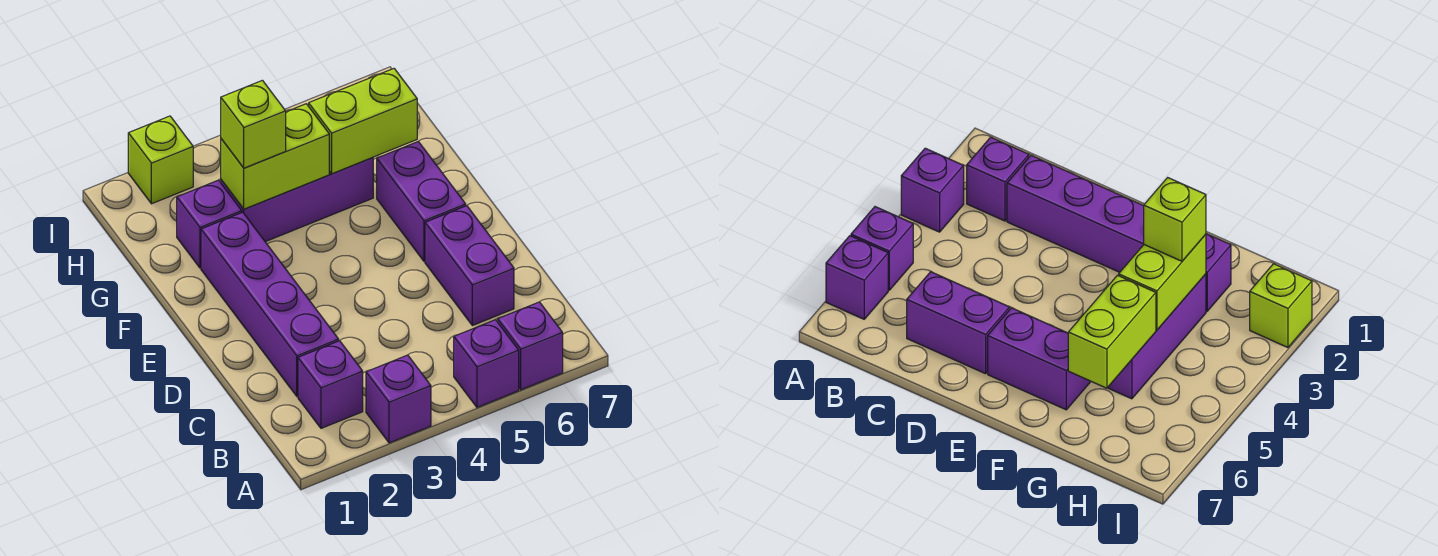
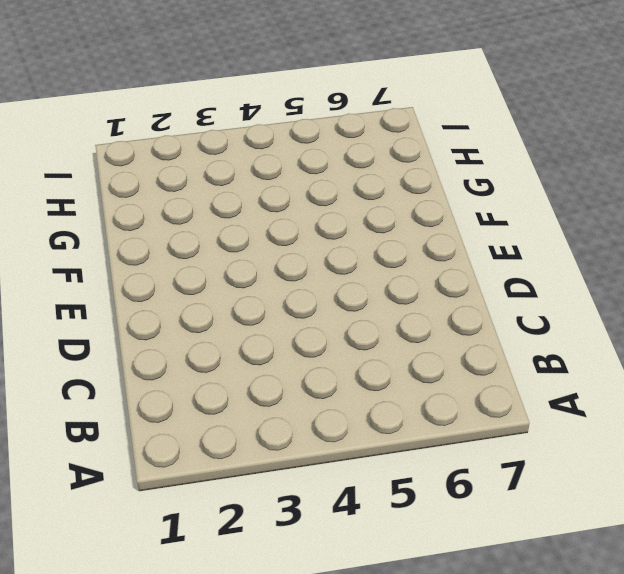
none -> purple brick A3 level 1
none -> purple brick A5 level 1
none -> purple brick A6 level 1

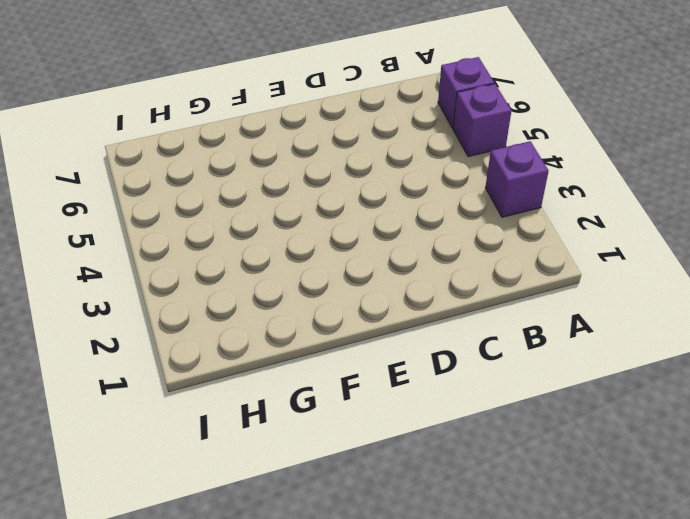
none -> purple brick B2 level 1
none -> purple brick C2:F2 level 1
none -> purple brick C6:D6 level 1

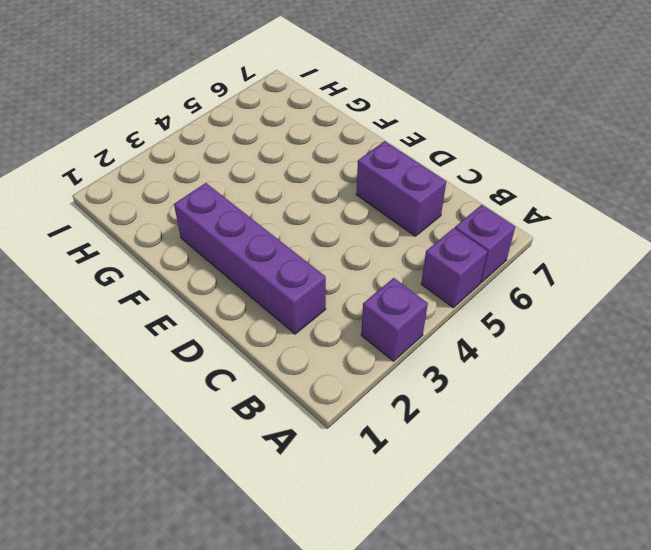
none -> purple brick B2 level 1
none -> purple brick E6:F6 level 1
none -> purple brick G2 level 1

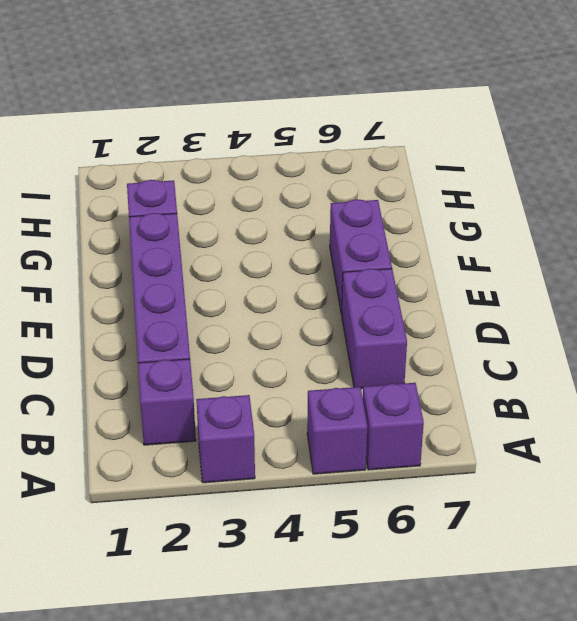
none -> purple brick G3:G5 level 1
none -> lime brick I2 level 1
none -> lime brick G3:G4 level 2

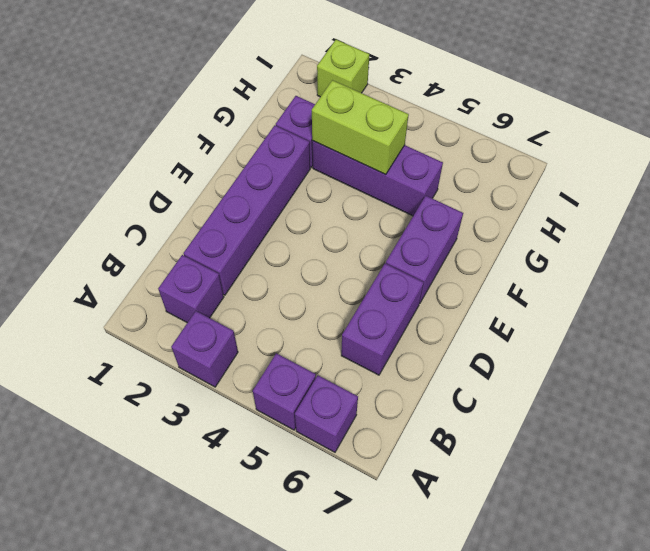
none -> lime brick G5:G6 level 2
none -> lime brick G3 level 3

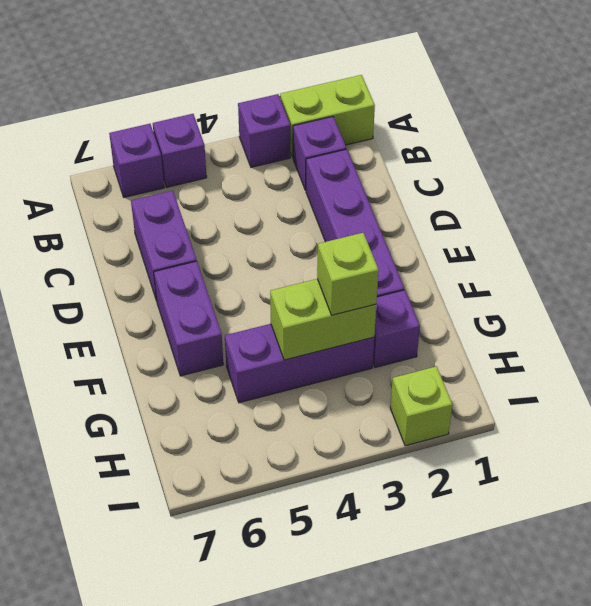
lime brick A1:A2 level 1 -> lime brick G5:G6 level 2

